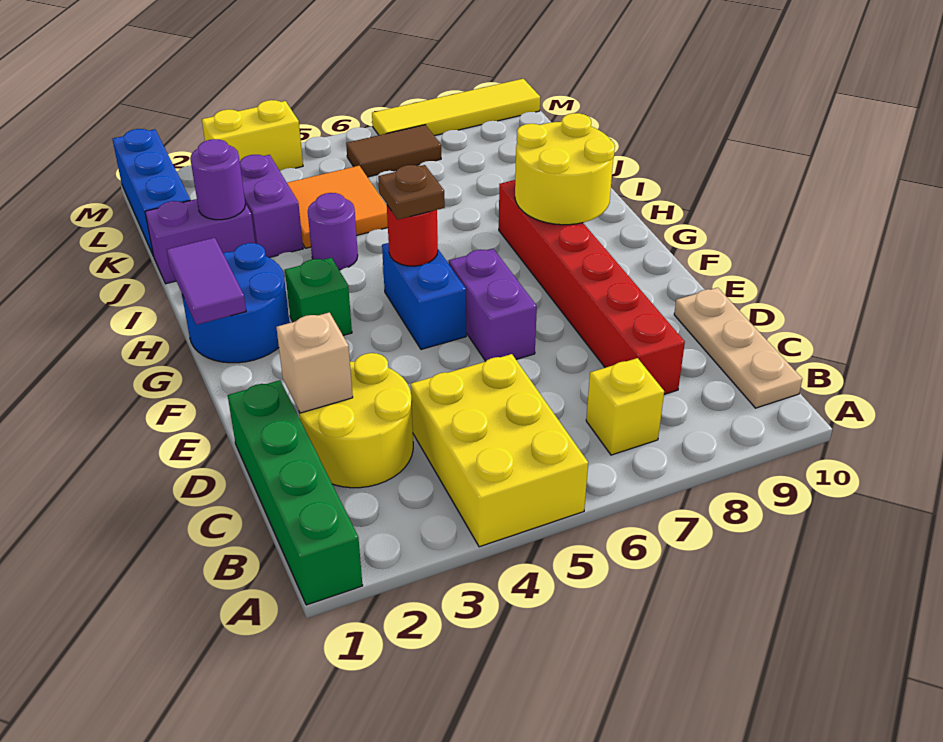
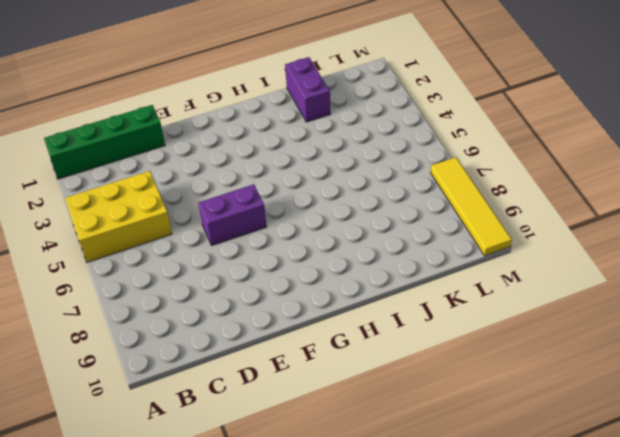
none -> yellow brick B7 level 1
none -> tan plate B10:D10 level 1
none -> yellow round brick C2:D3 level 1

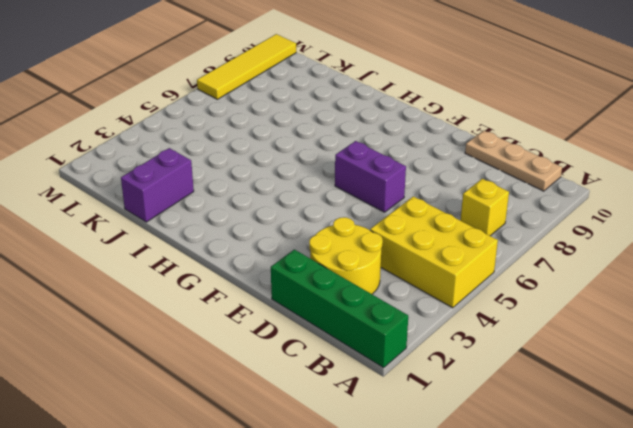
none -> red brick C8:H8 level 1
none -> blue brick F5:G5 level 1
none -> blue round brick G1:H2 level 1

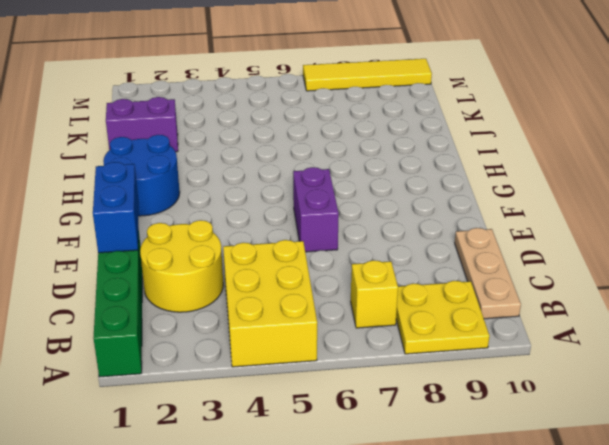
yellow plate A8:B9 level 1 -> none
blue brick D1:E1 level 2 -> blue brick F5:G5 level 1
none -> red brick C8:H8 level 1
none -> green brick G3 level 1
none -> purple round brick I4 level 1

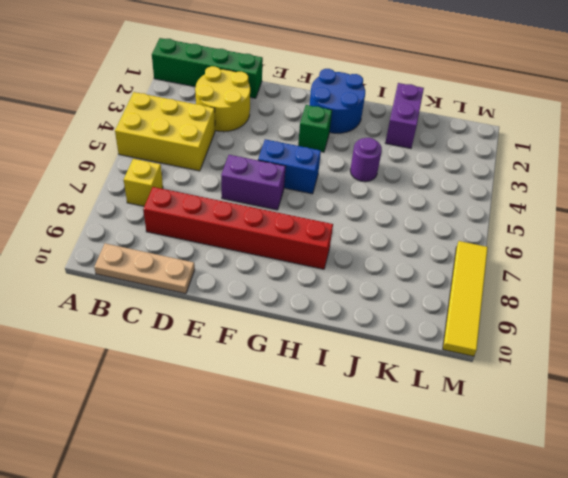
none -> purple brick J3:K3 level 1
none -> orange tile J4:K5 level 1
none -> blue brick K1:M1 level 1

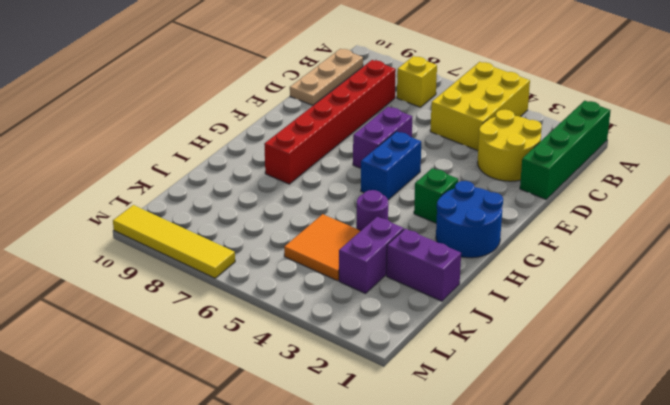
none -> blue brick K1:M1 level 1
none -> brown tile L6:L7 level 1
none -> yellow brick M3:M4 level 1

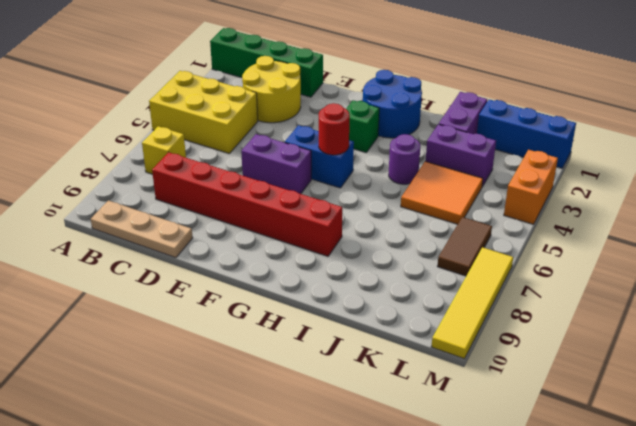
orange brick M3:M4 level 1 -> yellow brick M3:M4 level 1
none -> tan brick D2 level 2
none -> purple tile G1:H1 level 2
none -> yellow round brick G8:H9 level 2

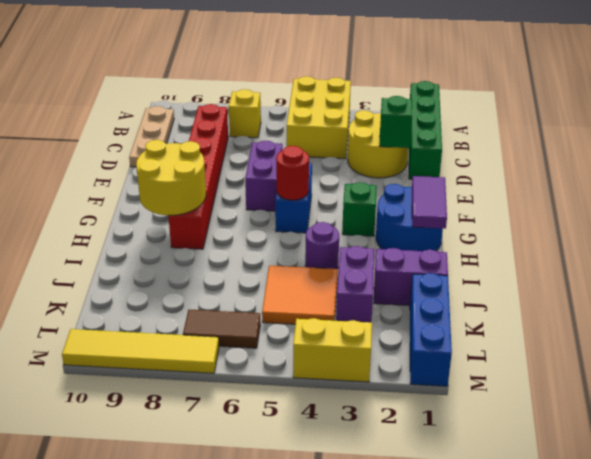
green brick D2 level 2 -> tan brick D2 level 2
none -> purple round brick J2 level 2
none -> brown plate G5 level 3

